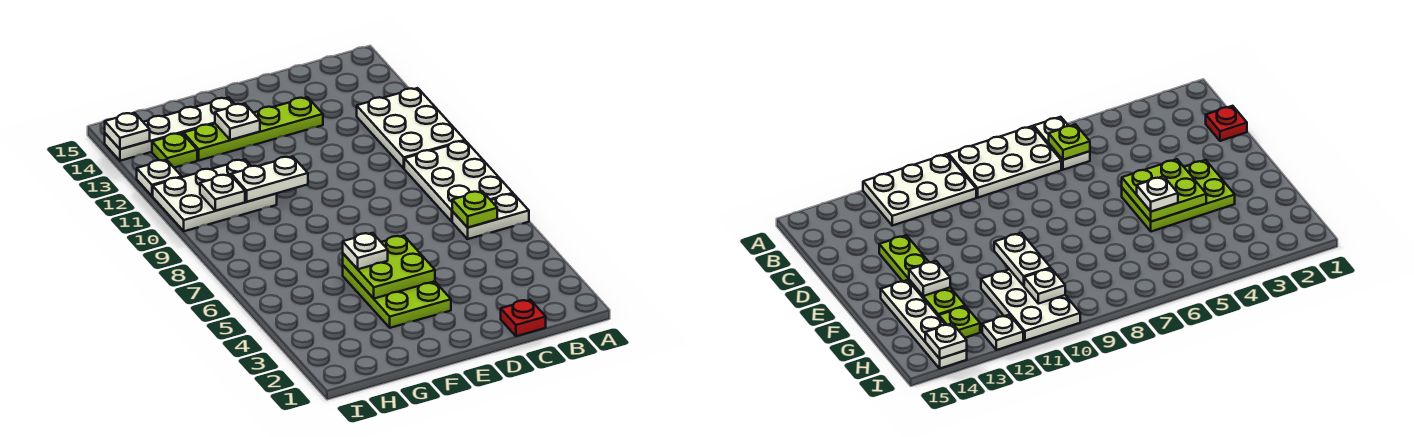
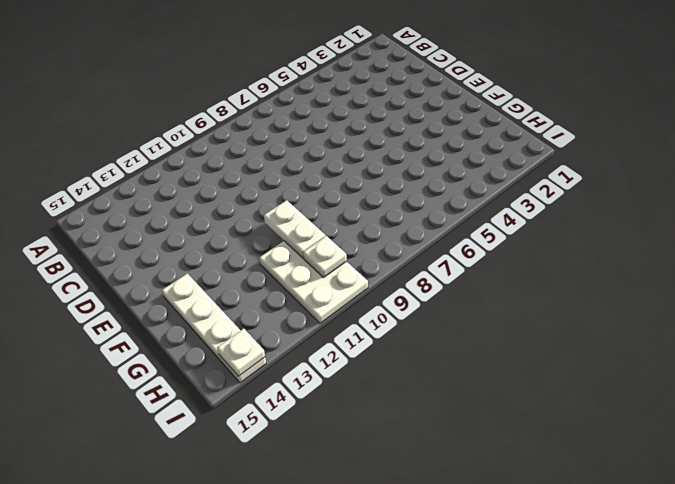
none -> white plate A6:B6 level 1
none -> white plate A7:B9 level 1
none -> white plate A10:B12 level 1

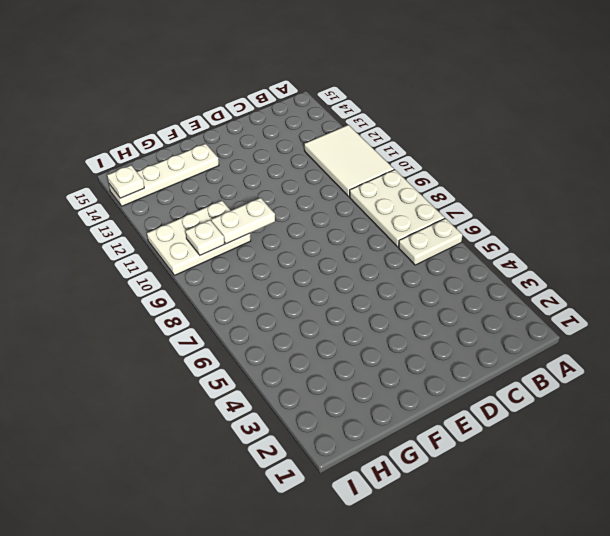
white tile A10:B12 level 1 -> white plate A10:B12 level 1
none -> red plate C1 level 1
none -> lime plate D13:G13 level 1
none -> lime plate E3:F5 level 1

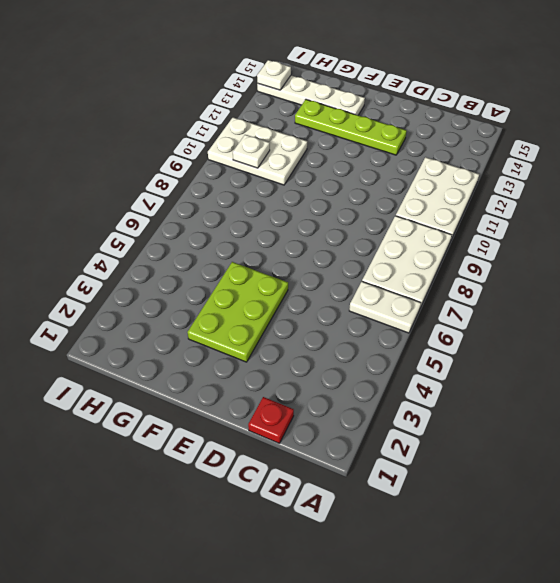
none -> lime plate H13 level 1
none -> white plate I12 level 1
none -> lime plate B6 level 2

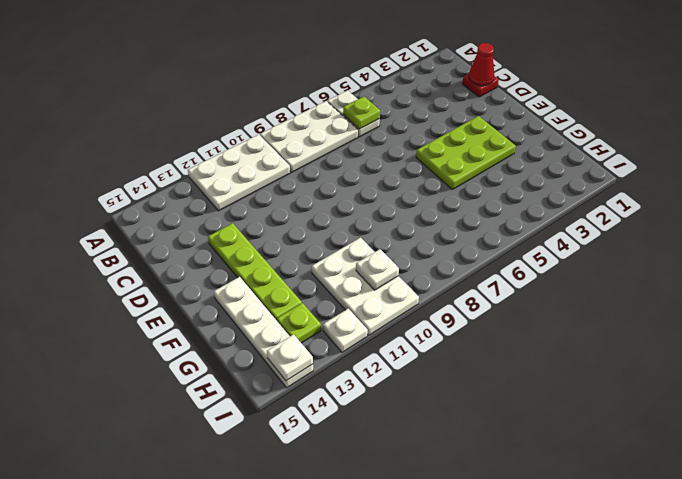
red cone C1 level 2 -> none
none -> lime plate E4:F5 level 2
none -> white plate F10:G10 level 2
none -> white plate F13 level 2

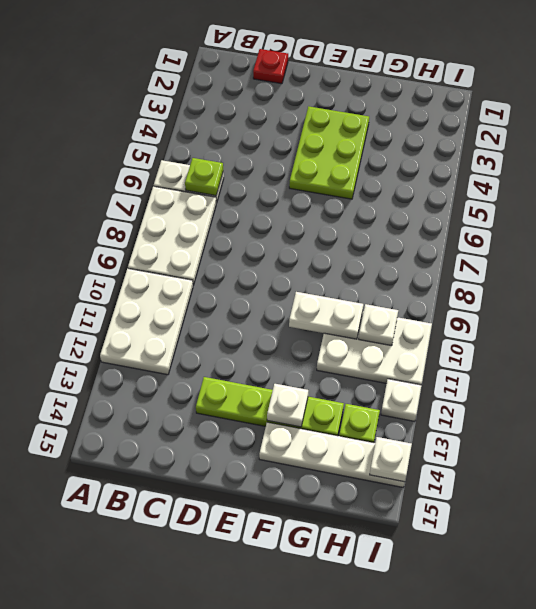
none -> lime plate E4:F5 level 2
none -> white plate F5 level 3

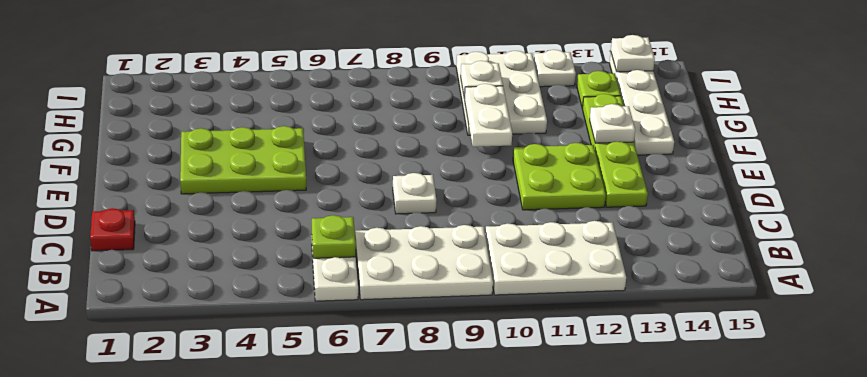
white plate D8 level 1 -> white plate F5 level 3
lime plate D11:E12 level 1 -> lime plate E4:F5 level 2

